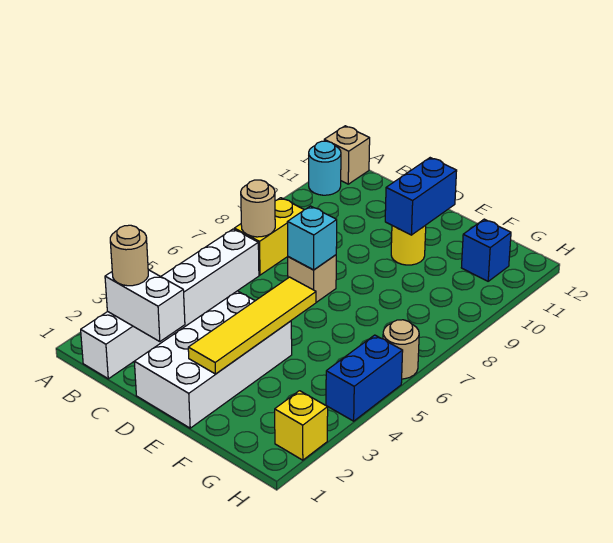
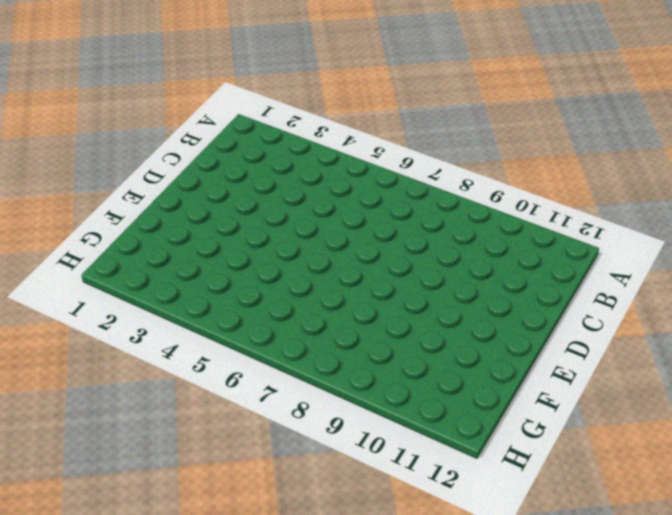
none -> cyan round brick A11 level 1
none -> tan brick A12 level 1
none -> white brick B1:B6 level 1

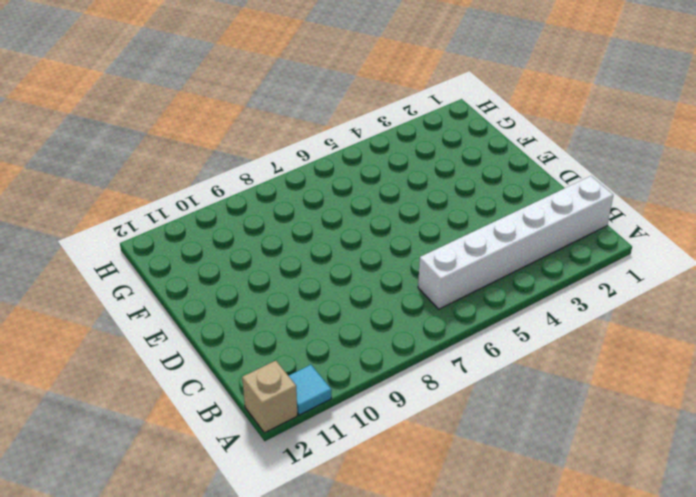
cyan tile A11 level 1 -> cyan round brick A11 level 1
none -> yellow brick B7:B8 level 1
none -> white brick D1:E4 level 1
none -> tan brick D7 level 1

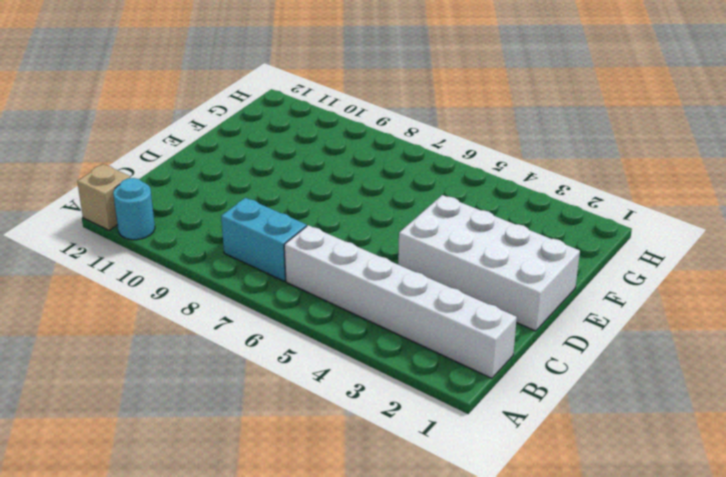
cyan brick B7:B8 level 1 -> yellow brick B7:B8 level 1
none -> tan brick D7 level 1
none -> yellow round brick E10 level 1
none -> blue brick G11 level 1

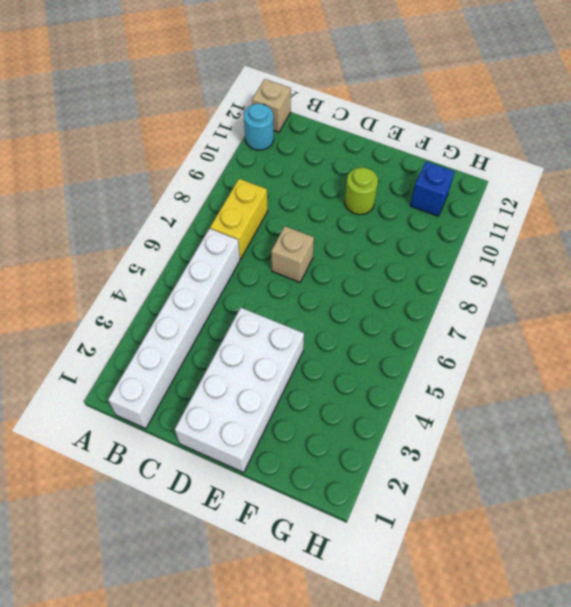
lime round brick E10 level 1 -> yellow round brick E10 level 1
none -> yellow brick H2 level 1
none -> blue brick H4:H5 level 1
none -> tan round brick H6 level 1

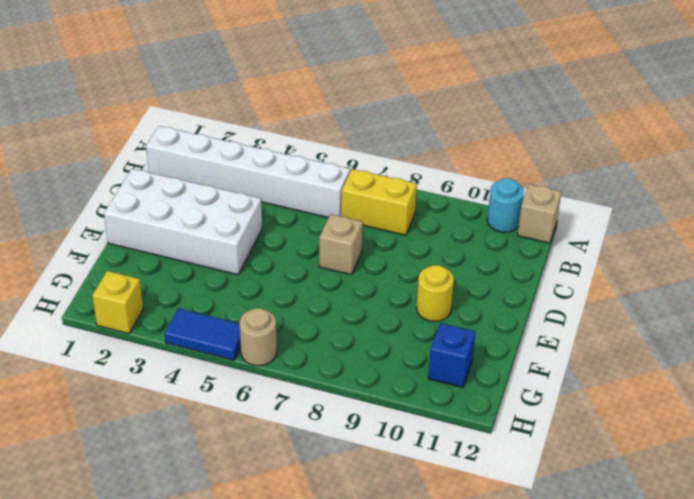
blue tile H4:H5 level 1 -> blue brick H4:H5 level 1
none -> white brick B2:C2 level 2
none -> tan round brick B7 level 2
none -> cyan brick D7 level 2

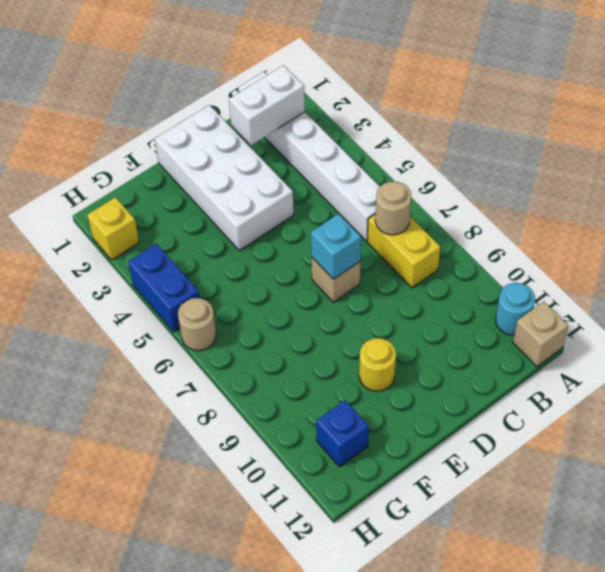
none -> yellow tile E2:E5 level 2
none -> blue brick E10:E11 level 2
none -> tan round brick B2 level 3

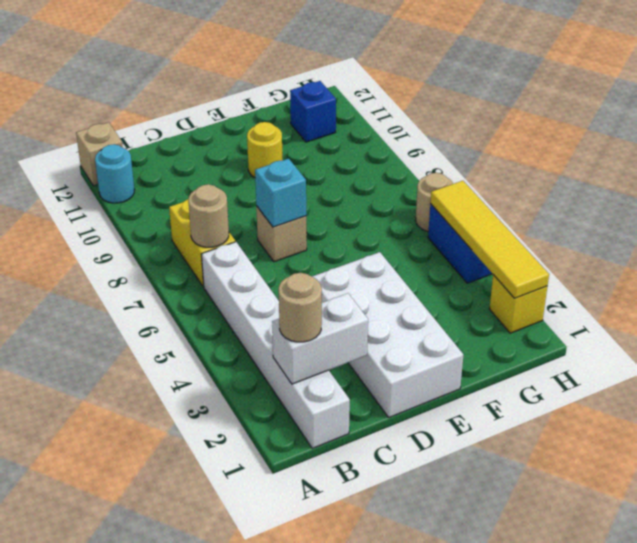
yellow tile H2:H5 level 2 -> yellow tile E2:E5 level 2
none -> blue brick E10:E11 level 2

